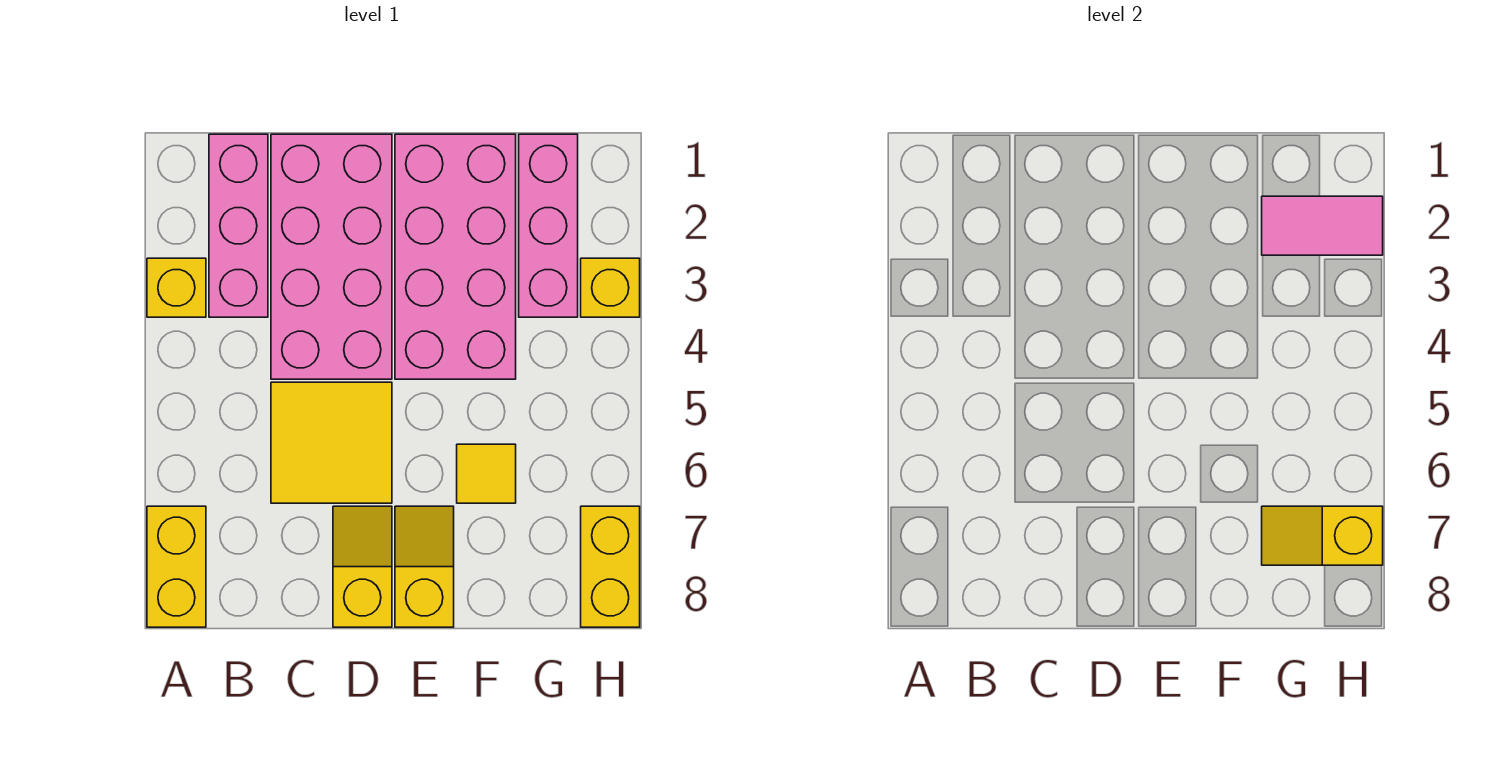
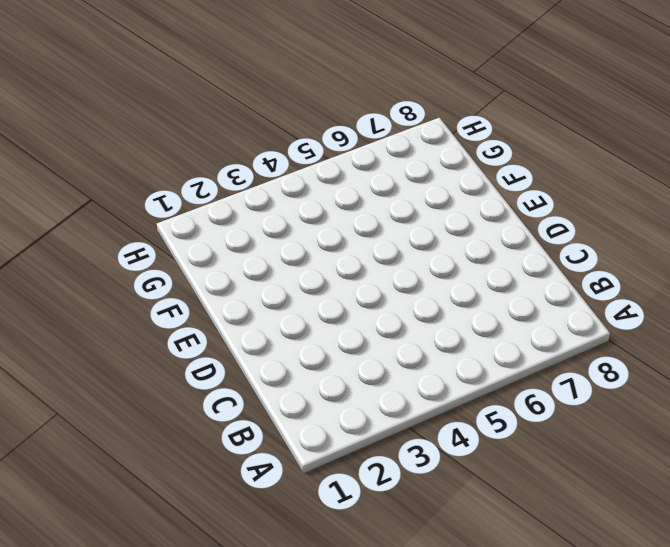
none -> yellow brick A3 level 1
none -> yellow brick A7:A8 level 1
none -> pink brick B1:B3 level 1

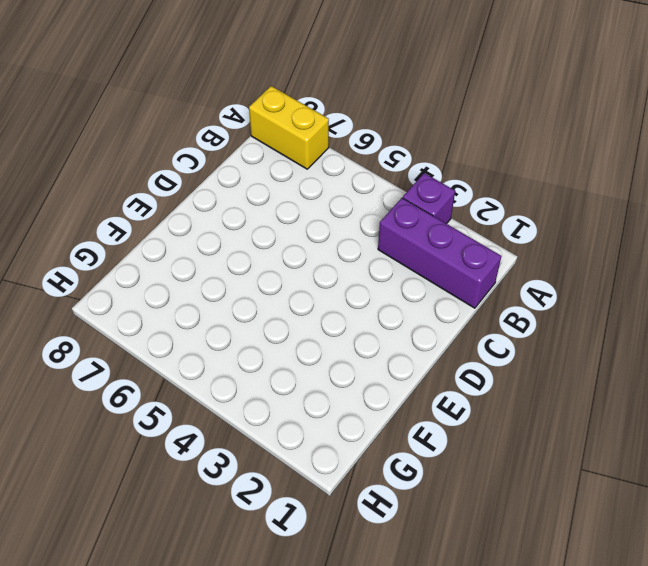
purple brick A3 level 1 -> yellow brick A3 level 1
purple brick B1:B3 level 1 -> pink brick B1:B3 level 1
none -> pink brick C1:D4 level 1
none -> yellow tile C5:D6 level 1
none -> yellow slope D7:D8 level 1 top 8

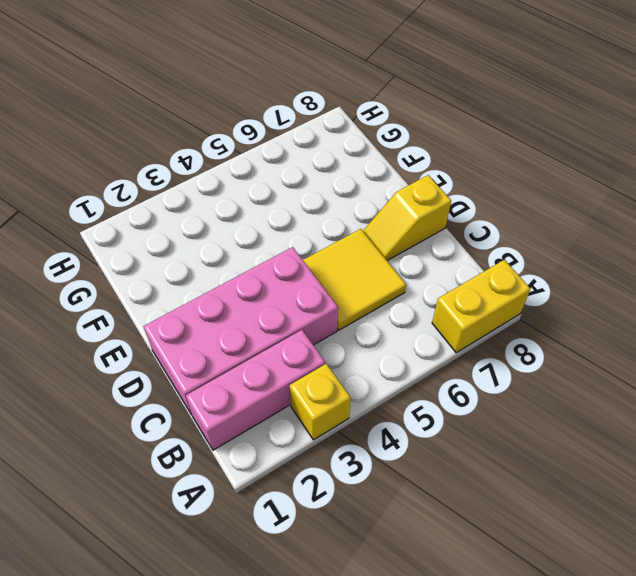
none -> pink brick E1:F4 level 1
none -> yellow slope E7:E8 level 1 top 8
none -> yellow tile F6 level 1

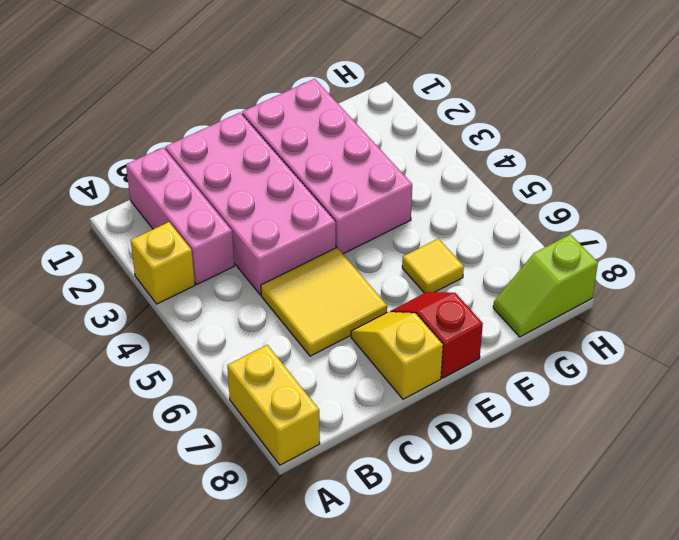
red slope E7:E8 level 1 top 8 -> yellow slope E7:E8 level 1 top 8
lime slope G8:H8 level 1 top H -> yellow brick H7:H8 level 1
none -> pink brick G1:G3 level 1
none -> yellow brick H3 level 1
none -> pink tile G2:H2 level 2

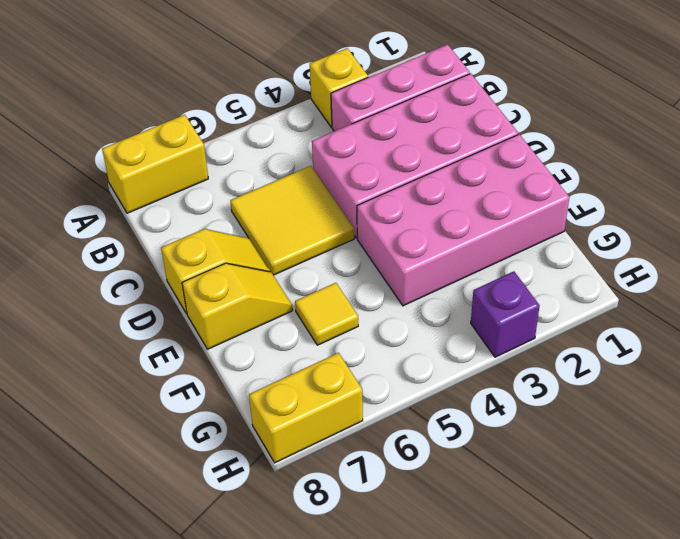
purple brick H3 level 1 -> yellow brick H3 level 1
none -> pink brick G1:G3 level 1
none -> pink tile G2:H2 level 2
none -> yellow slope G7:H7 level 2 top H

